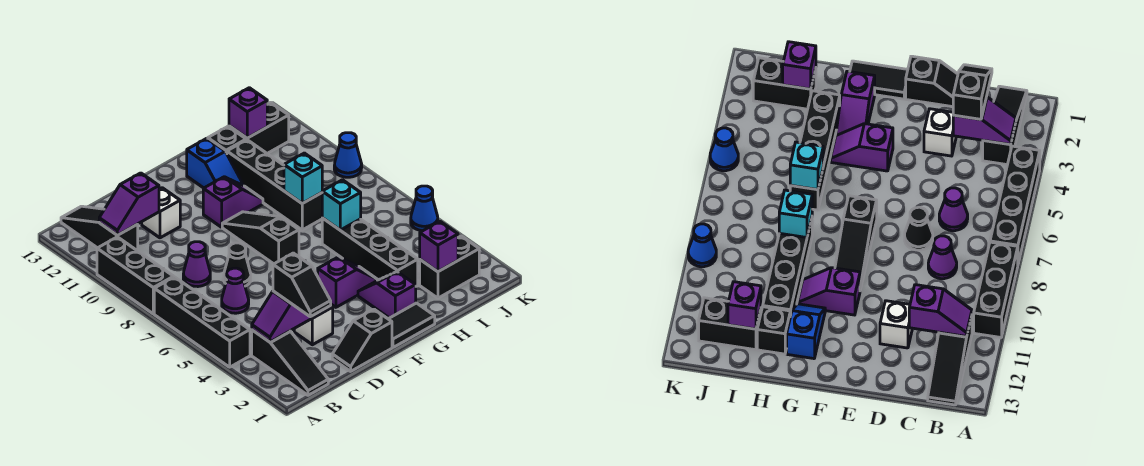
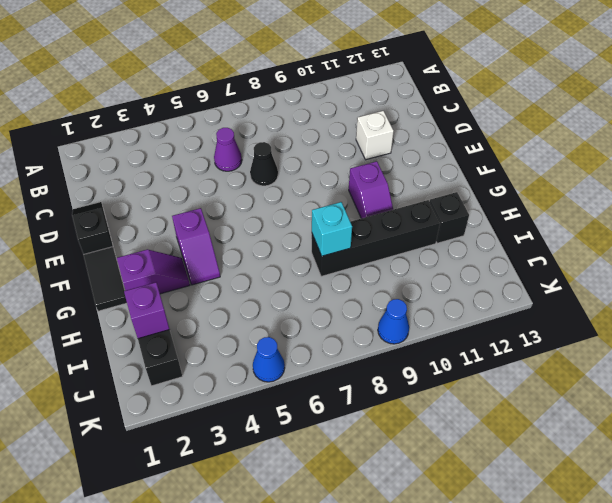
none -> black brick A4:A7 level 1
none -> black brick A8:A10 level 1
none -> black slope B1:B3 level 1 top 3
none -> black slope B11:B13 level 1 top 11

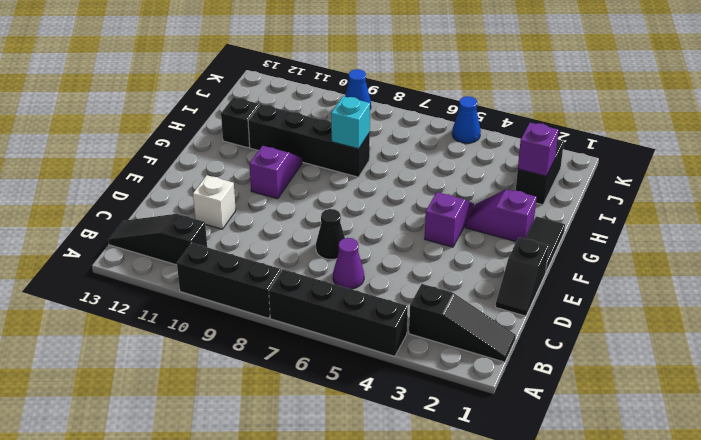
none -> purple cone C8 level 1
none -> white brick D3 level 1
none -> black slope F7:F9 level 1 top 7
none -> blue slope G11:G12 level 1 top 12

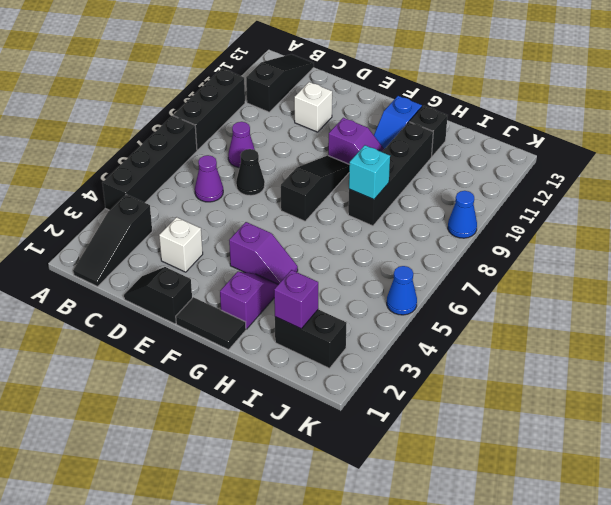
none -> black brick H3:H6 level 1
none -> black brick I12:J12 level 1
none -> purple slope B3:C3 level 2 top C
none -> purple slope B11:C11 level 2 top C

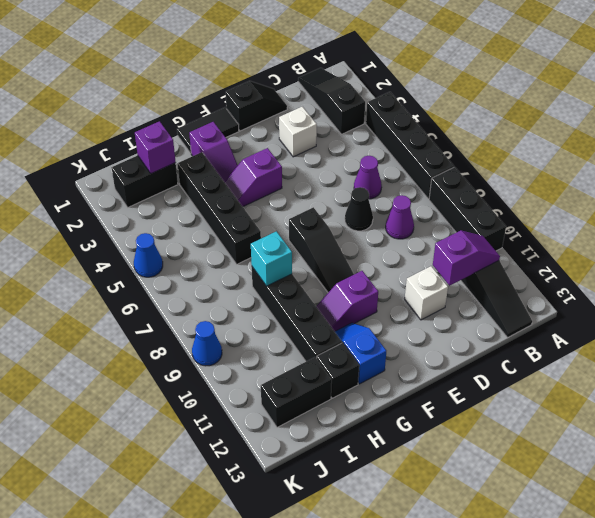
none -> purple slope B3:C3 level 2 top C
none -> cyan brick H6 level 2
none -> purple brick I12 level 2
none -> black slope C2:C3 level 3 top 3

